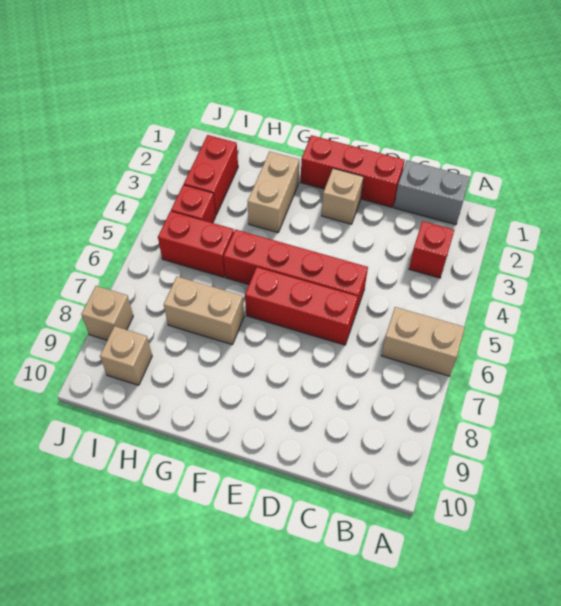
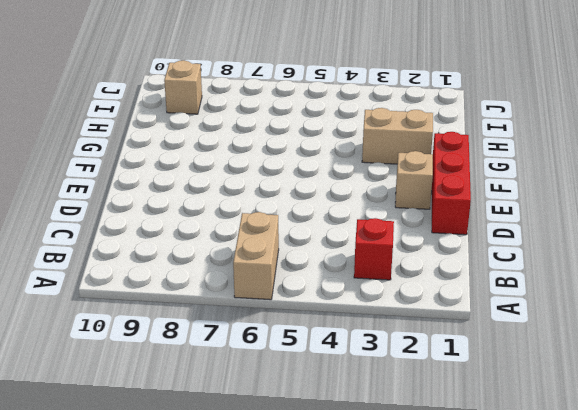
none -> grey brick B1:C1 level 1
none -> red brick D5:G5 level 1
none -> red brick D6:F6 level 1

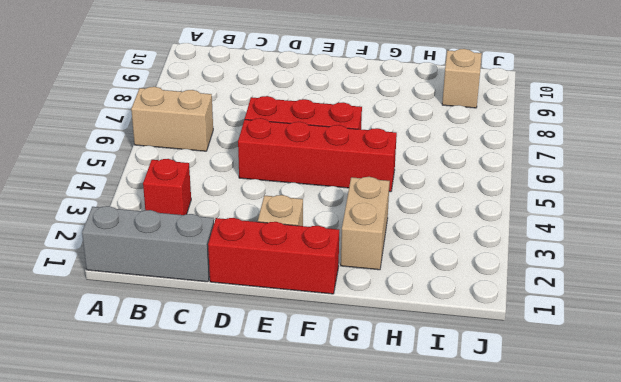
grey brick A1:C1 level 1 -> grey brick B1:C1 level 1
none -> tan brick G7:H7 level 1
none -> red brick H5:I5 level 1
none -> red brick I2:I3 level 1

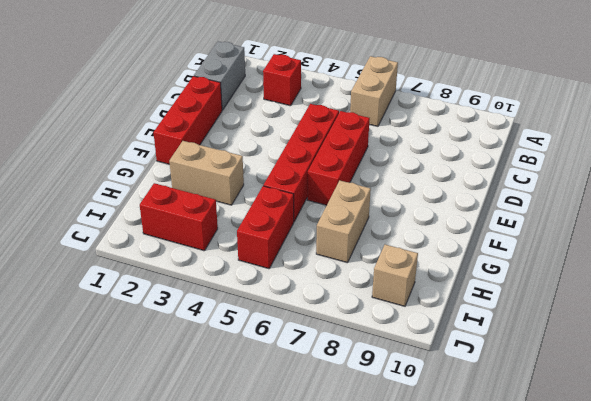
none -> tan brick E2 level 1
none -> red brick I4 level 1
none -> tan brick J8 level 1

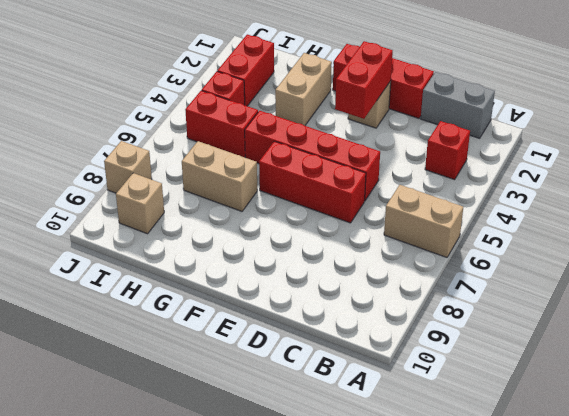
red brick E2:E3 level 2 -> none

